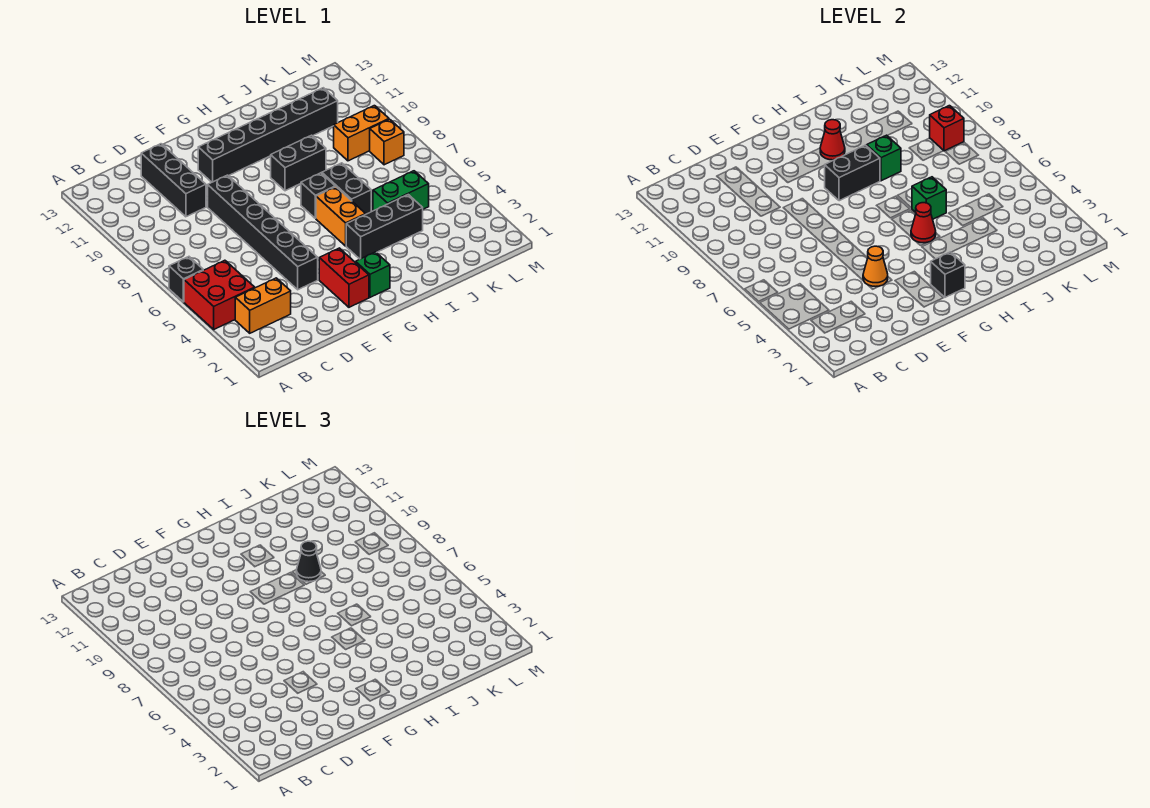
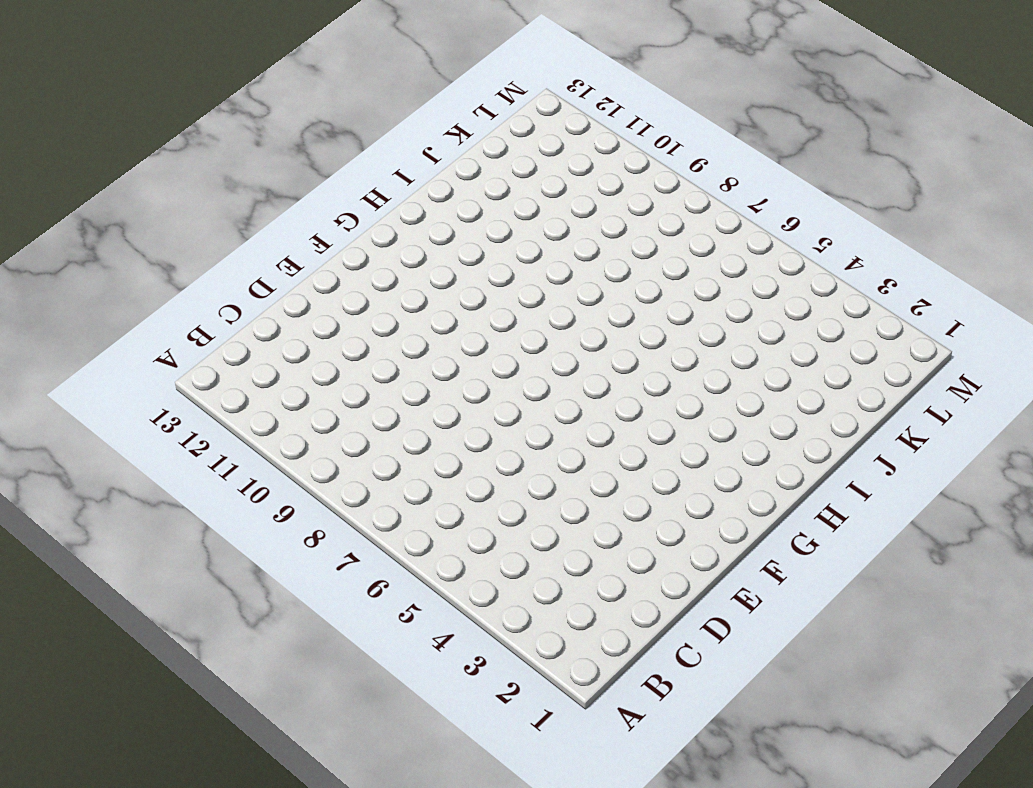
none -> red brick A4:B5 level 1
none -> black brick A6 level 1
none -> orange brick B3:C3 level 1

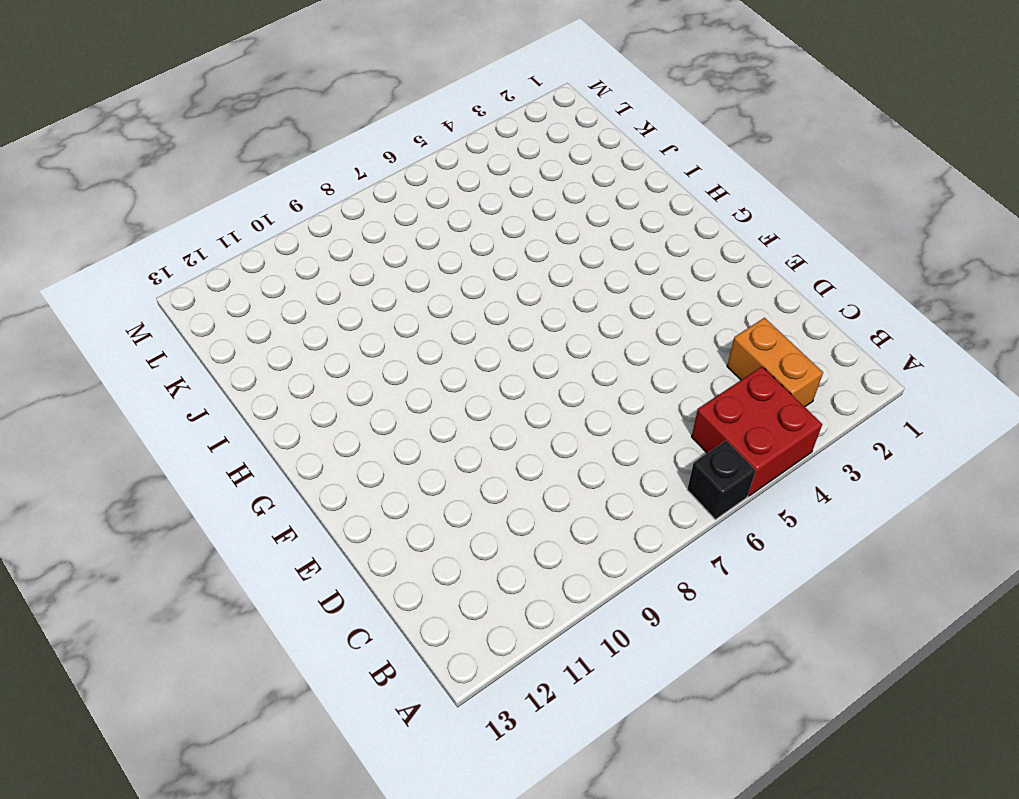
none -> black brick D10:D12 level 1
none -> black brick E4:E9 level 1
none -> red brick F2:F3 level 1

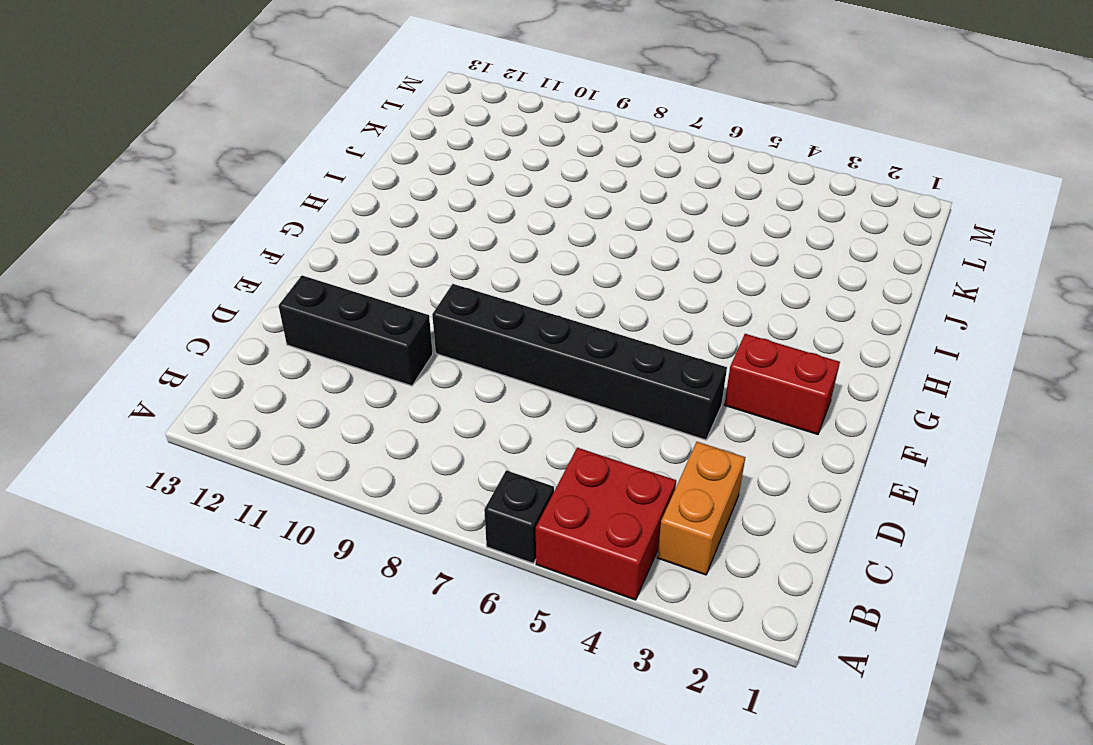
none -> black brick F11:K11 level 1
none -> green brick G2 level 1
none -> black brick H4:J4 level 1

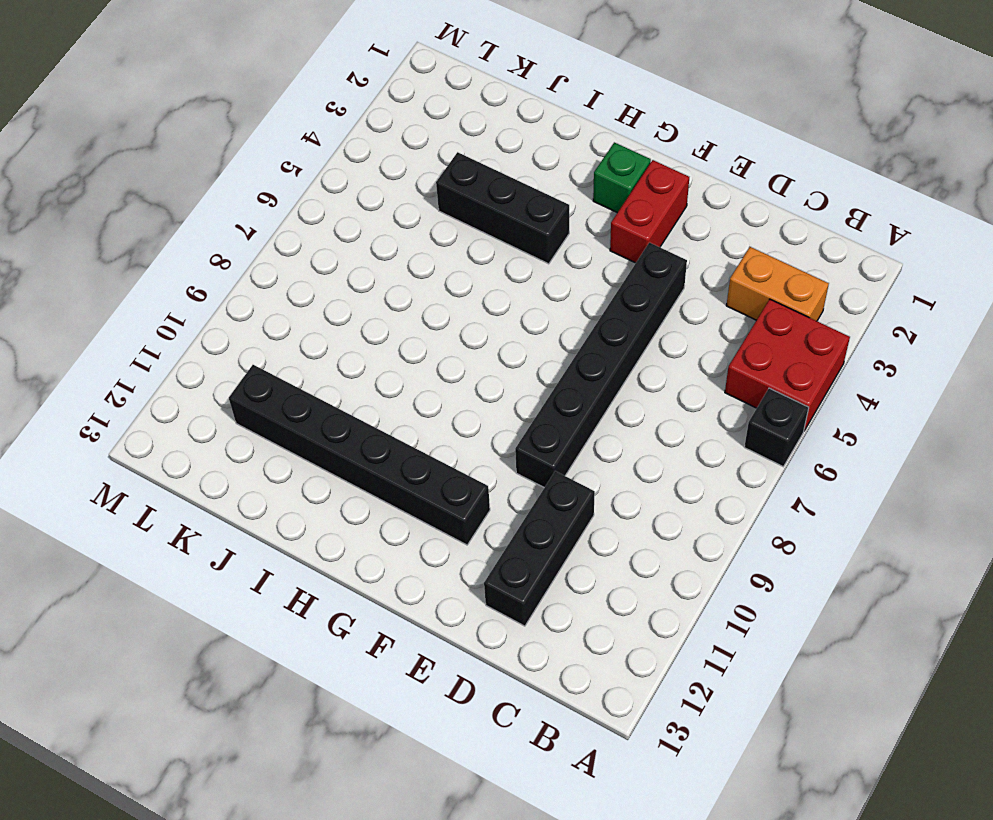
none -> orange brick H5:H6 level 1
none -> black brick H7 level 1
none -> black brick H9:I9 level 1

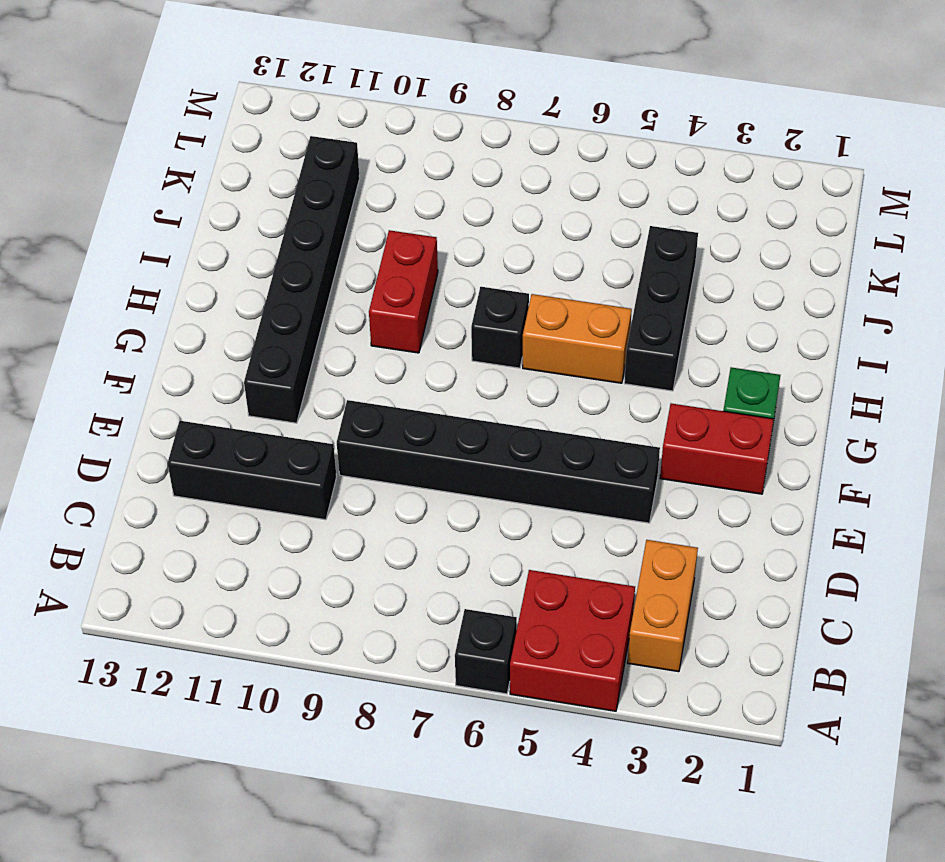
red brick H9:I9 level 1 -> black brick H9:I9 level 1
none -> black brick I6:I7 level 1
none -> green brick J5:K5 level 1
none -> orange brick K9:L9 level 1

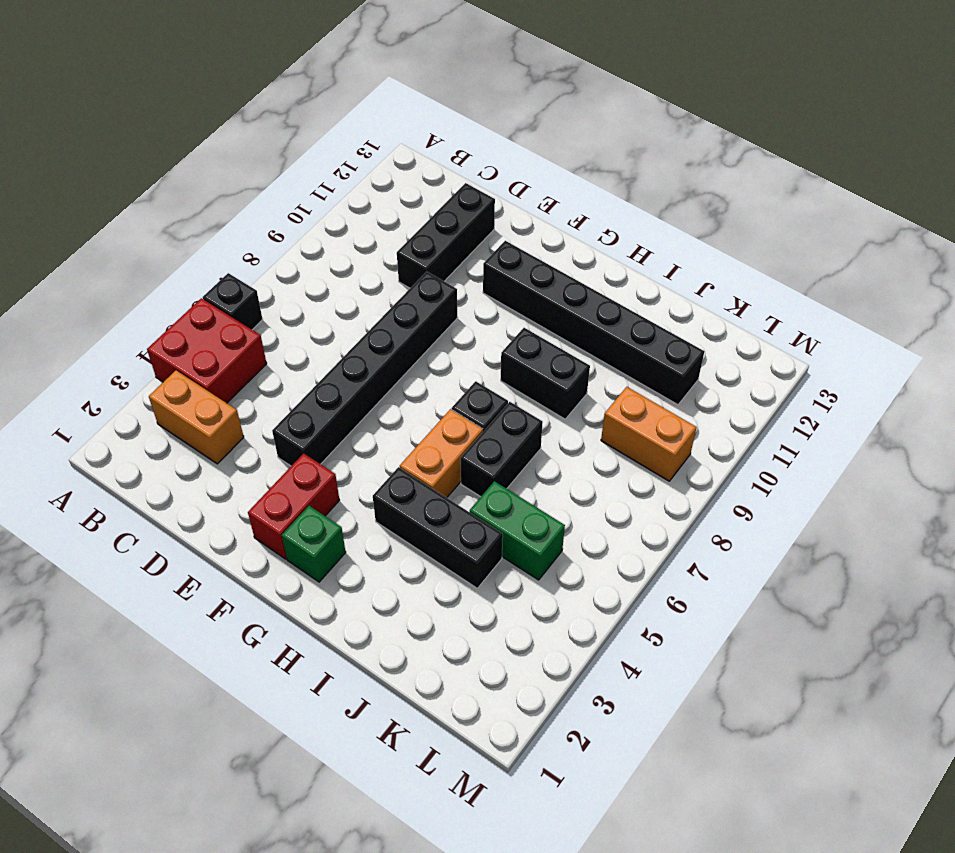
none -> orange brick L8 level 1
none -> orange cone E4 level 2
none -> black brick G2 level 2

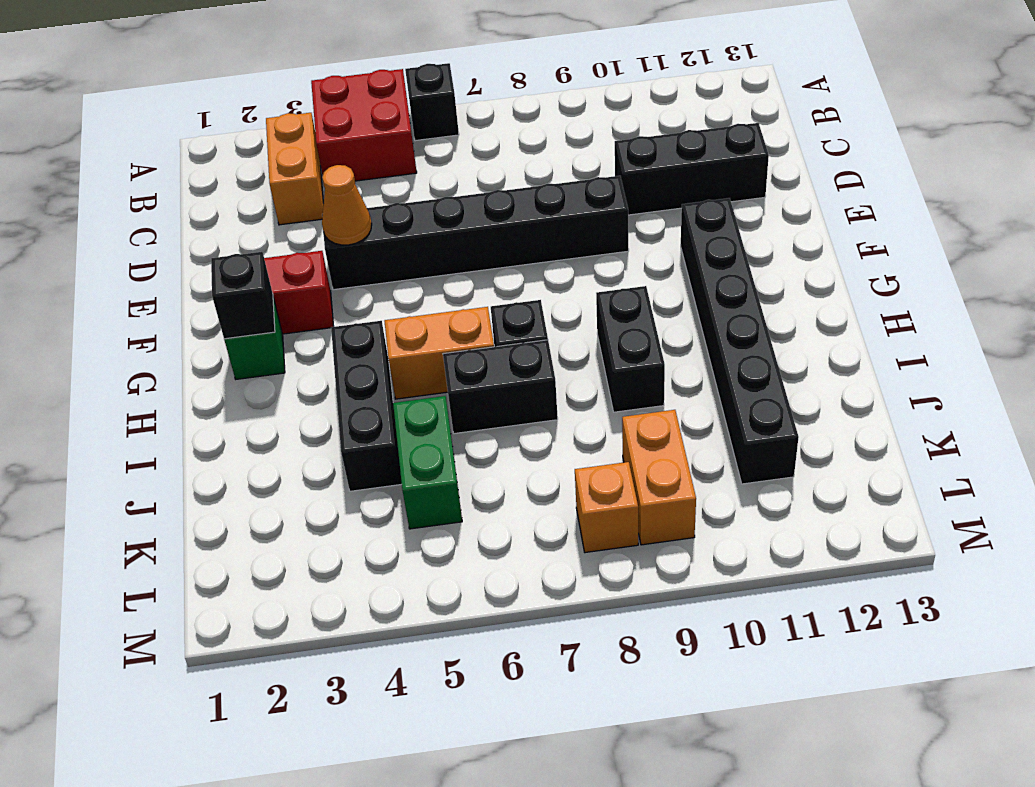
none -> black brick G9:H9 level 2
none -> red cone H5 level 2
none -> red cone H11 level 2

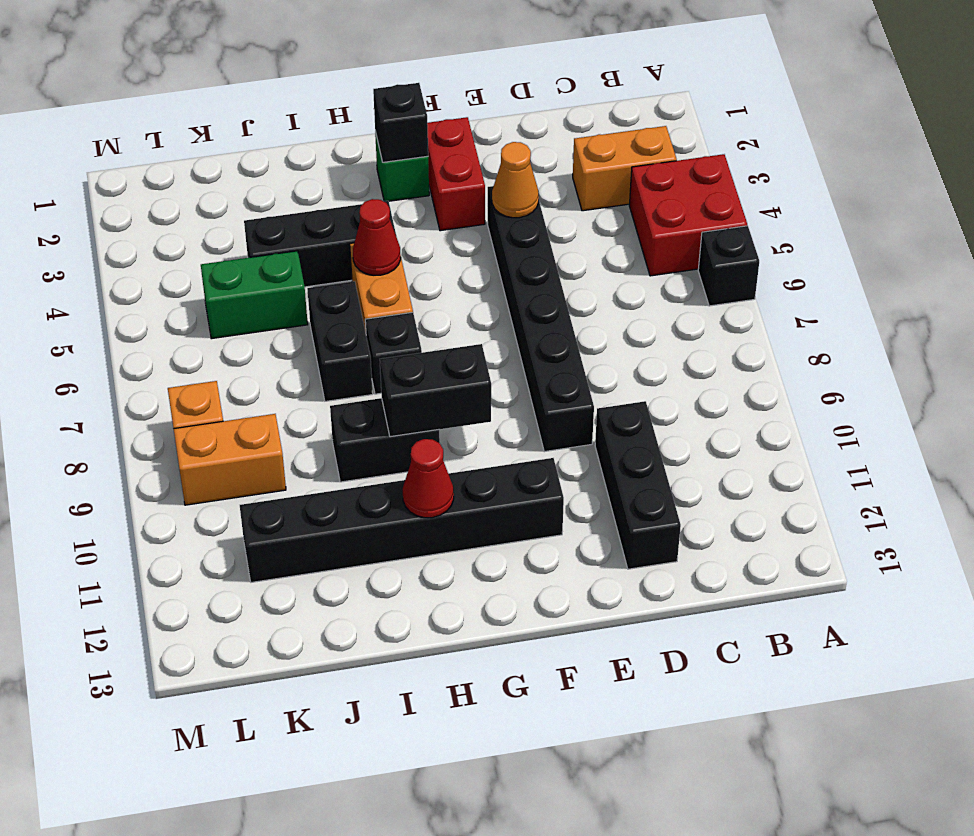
none -> green brick I6 level 2
none -> green brick I9 level 2
none -> red brick L9 level 2

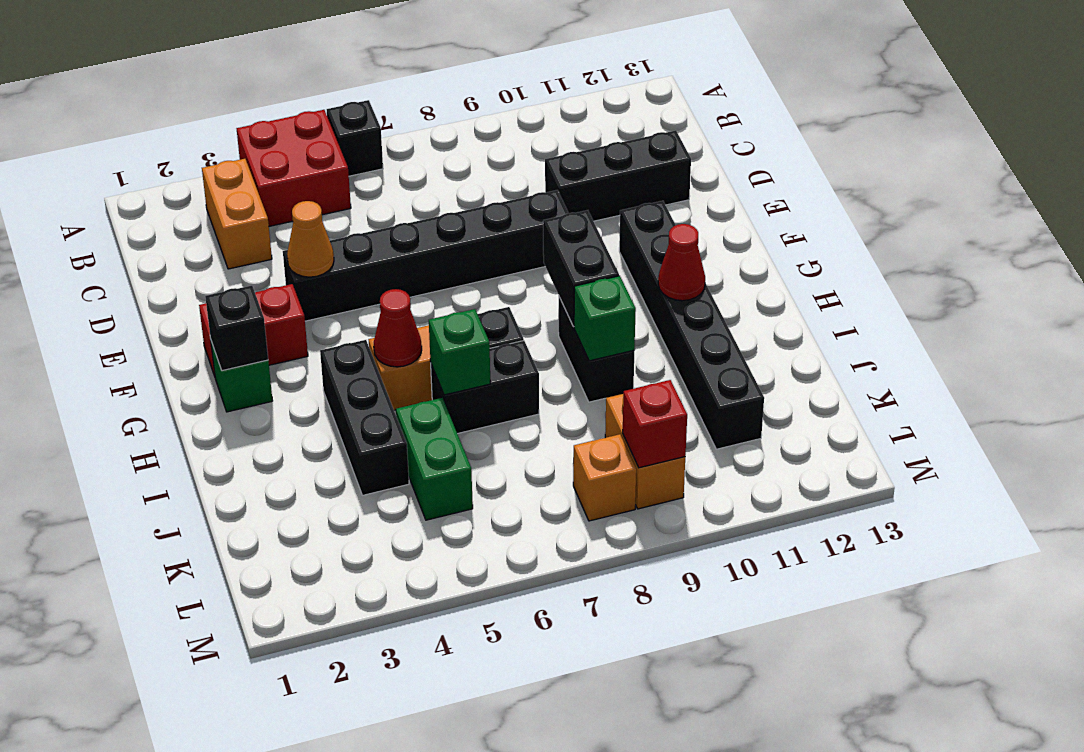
none -> black cone I9 level 3

